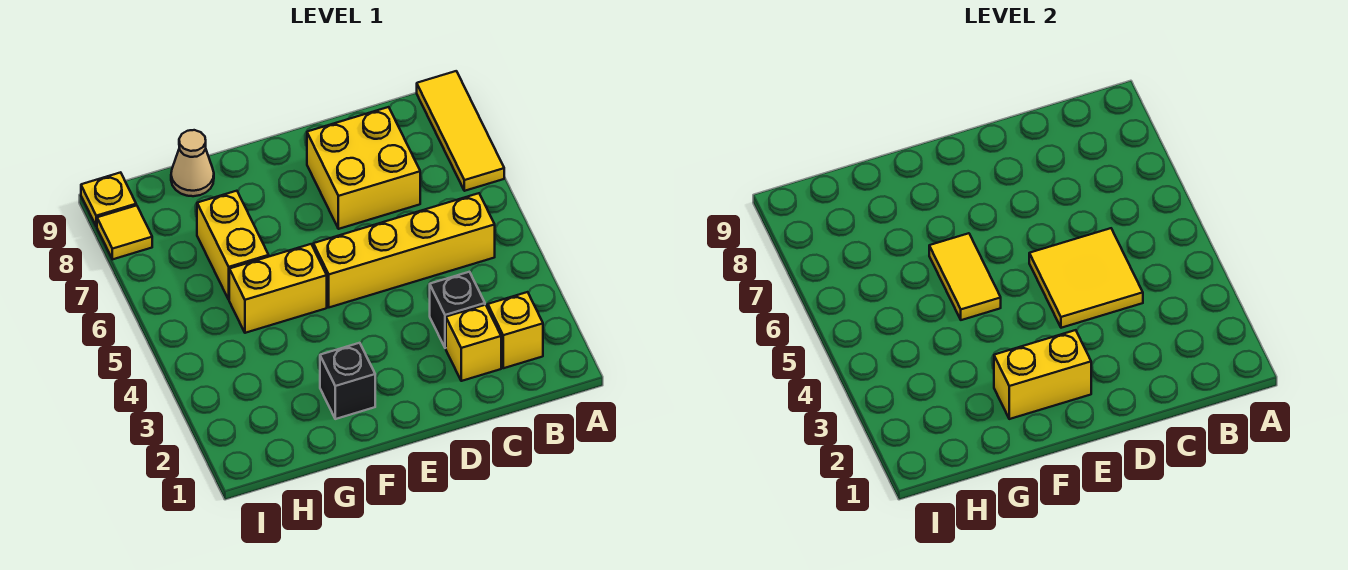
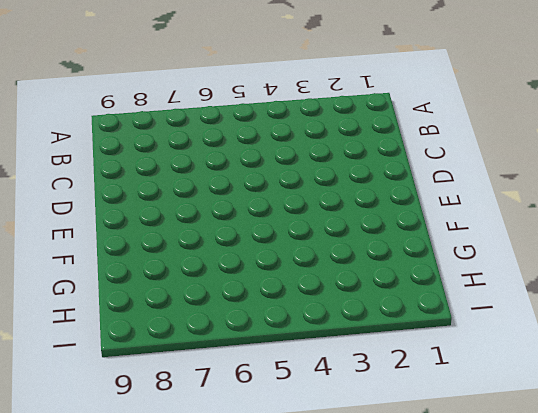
none -> yellow tile A7:A9 level 1
none -> yellow brick B2 level 1
none -> yellow brick B5:E5 level 1

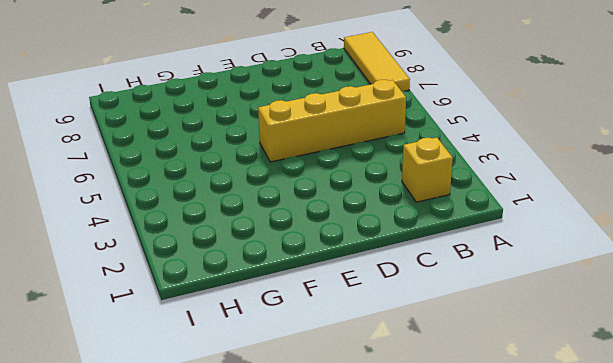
none -> yellow brick C2 level 1
none -> black brick C3 level 1
none -> yellow brick C7:D8 level 1

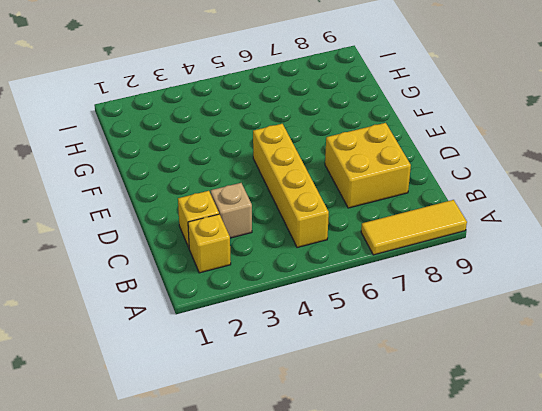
tan brick C3 level 1 -> black brick C3 level 1
none -> black brick F2 level 1
none -> yellow brick F5:G5 level 1
none -> yellow brick G6:G7 level 1

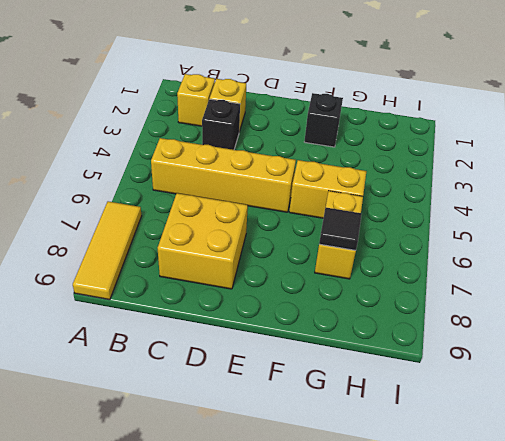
black tile G7 level 2 -> none
none -> tan cone G9 level 1
none -> yellow tile I8 level 1
none -> yellow plate I9 level 1

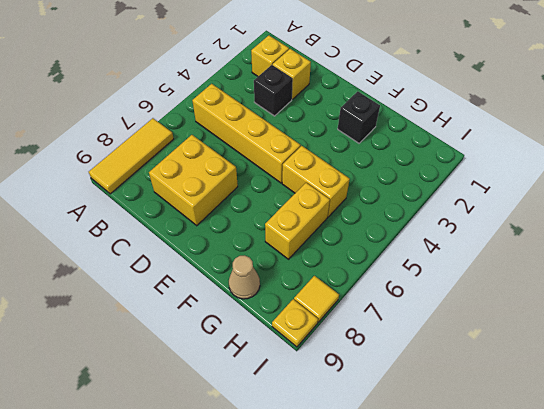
none -> yellow tile C4:D5 level 2
none -> yellow brick E2:F2 level 2
none -> yellow tile F5:F6 level 2

